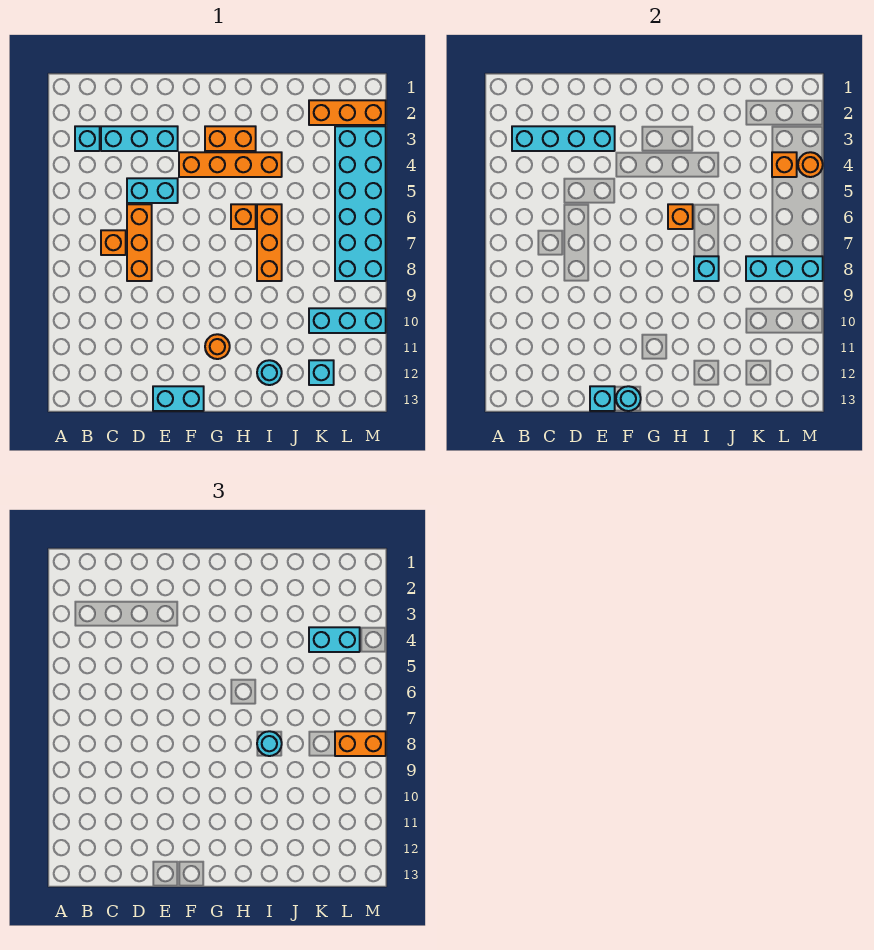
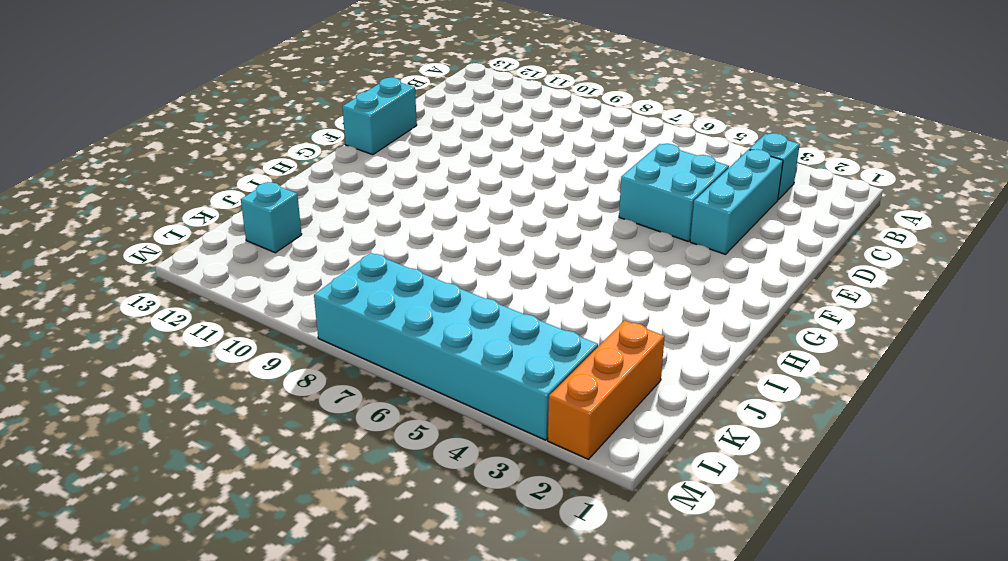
cyan brick D4:E5 level 1 -> cyan brick D5:E5 level 1
none -> orange brick C7 level 1
none -> orange brick D6:D8 level 1
none -> orange brick F4:I4 level 1

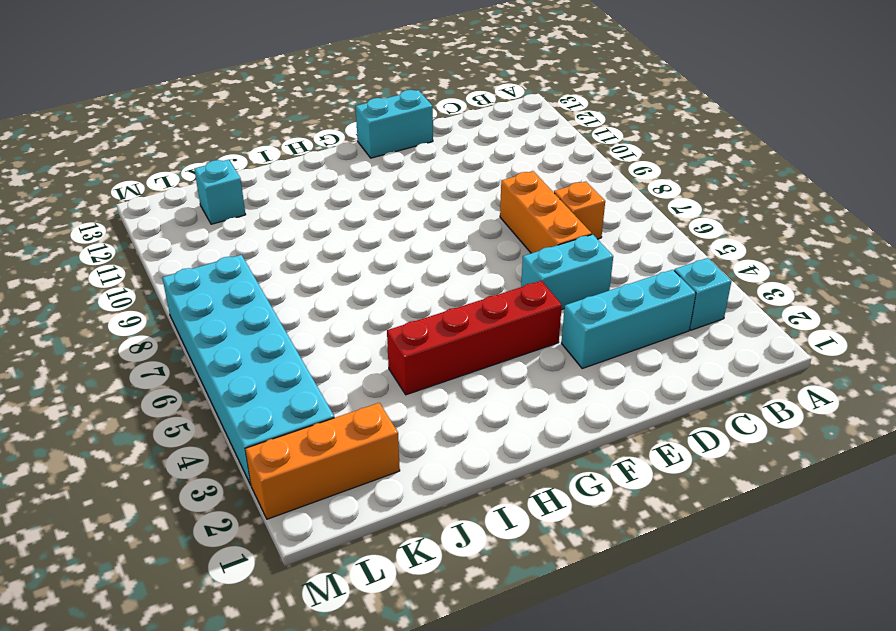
red brick F4:I4 level 1 -> orange brick F4:I4 level 1
none -> orange brick G3:H3 level 1
none -> orange round brick G11 level 1
none -> orange brick H6 level 1

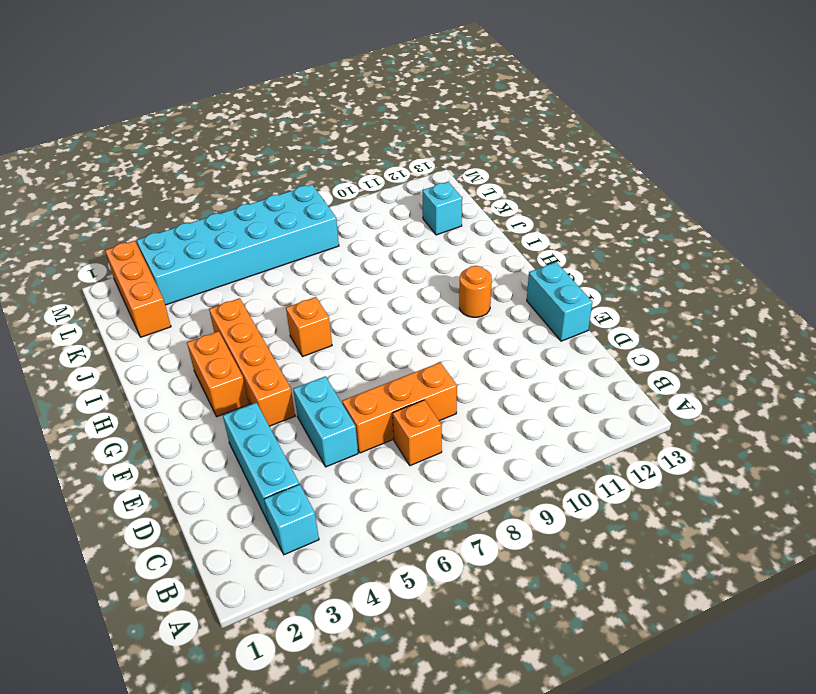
none -> orange brick I6:I8 level 1
none -> cyan round brick I12 level 1
none -> cyan brick K10:M10 level 1

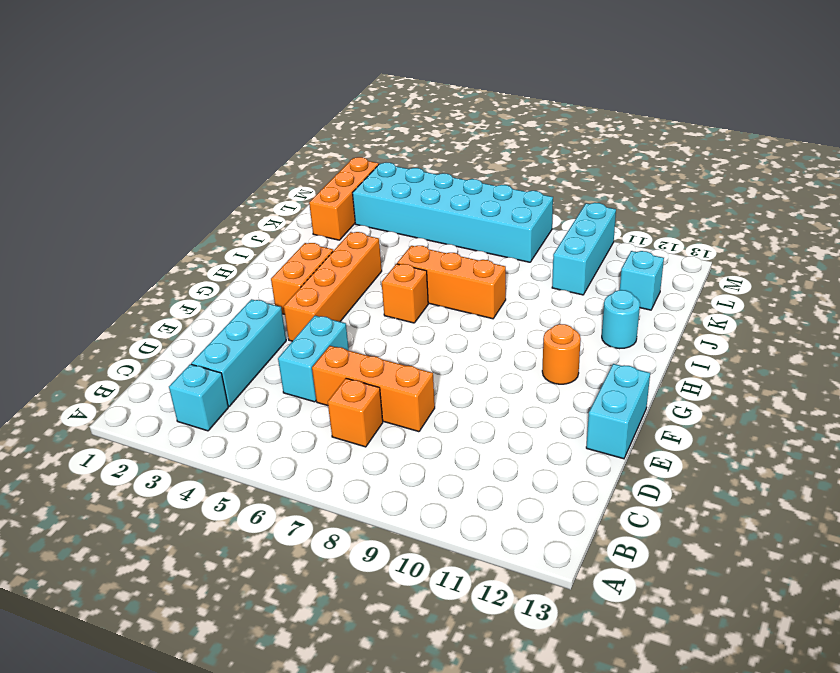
none -> cyan brick B3:E3 level 2
none -> cyan brick E13 level 2
none -> cyan round brick F13 level 2

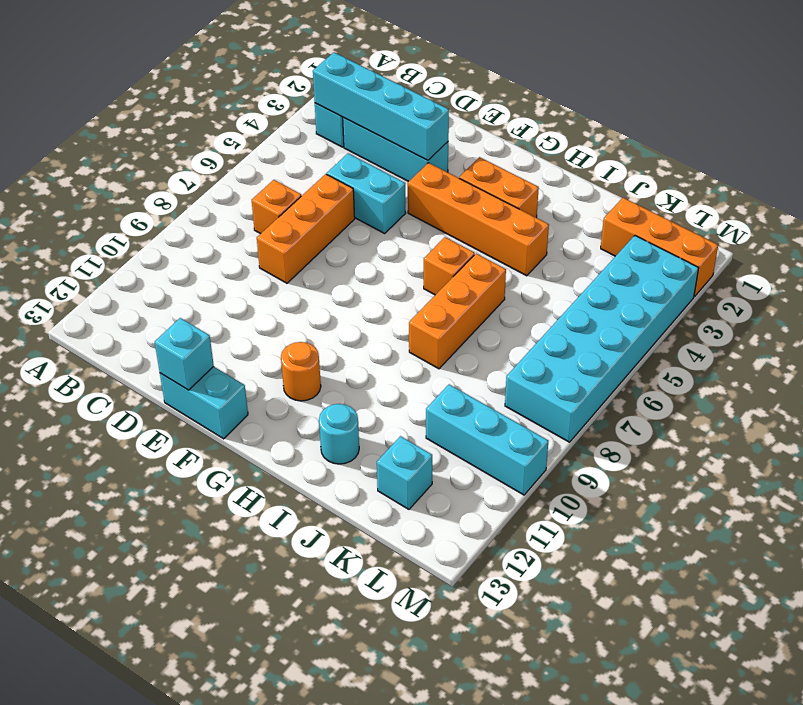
none -> cyan round brick F13 level 2
none -> orange brick H6 level 2
none -> cyan brick I8 level 2

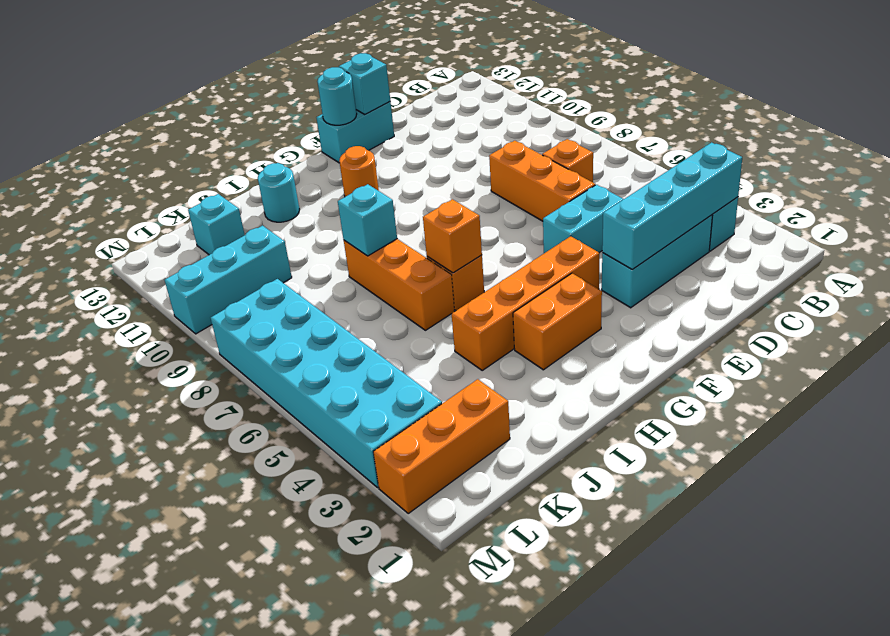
none -> cyan brick K8:M8 level 2
none -> orange brick L4 level 2
none -> orange round brick M4 level 2

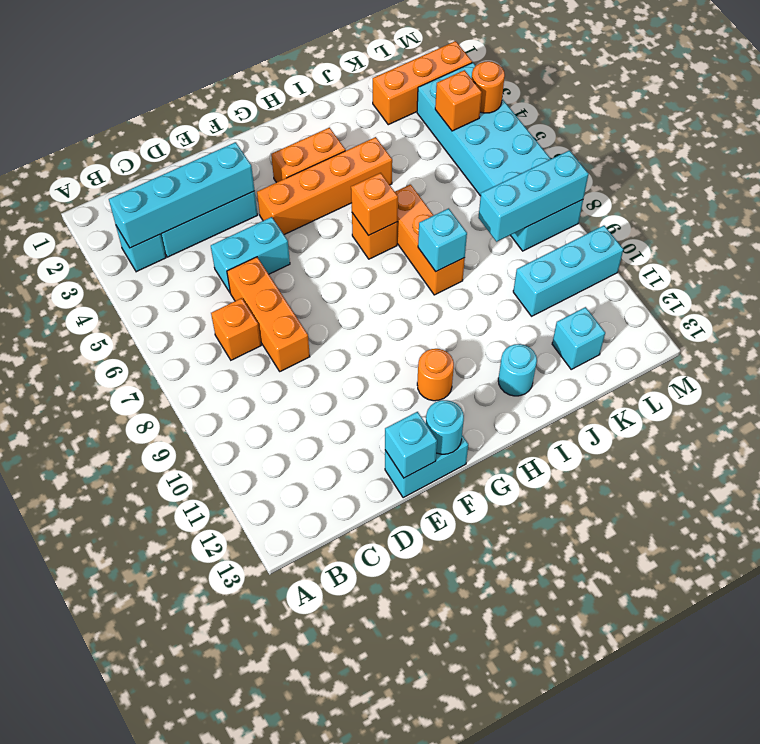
none -> cyan round brick I8 level 3
none -> cyan brick K4:L4 level 3
none -> orange brick L8:M8 level 3

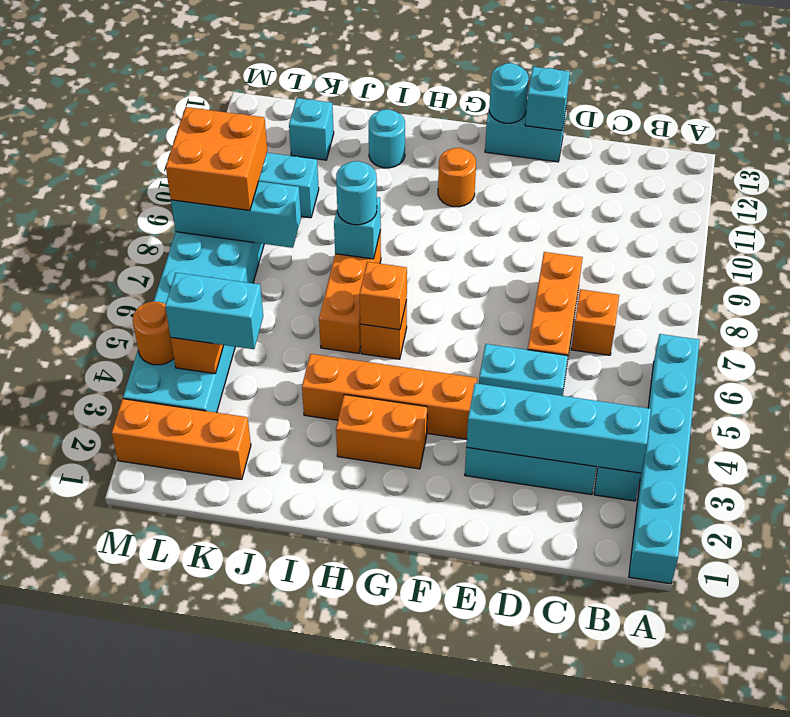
cyan brick A1:A6 level 1 -> none
orange brick L8:M9 level 3 -> orange brick L8:M8 level 3

